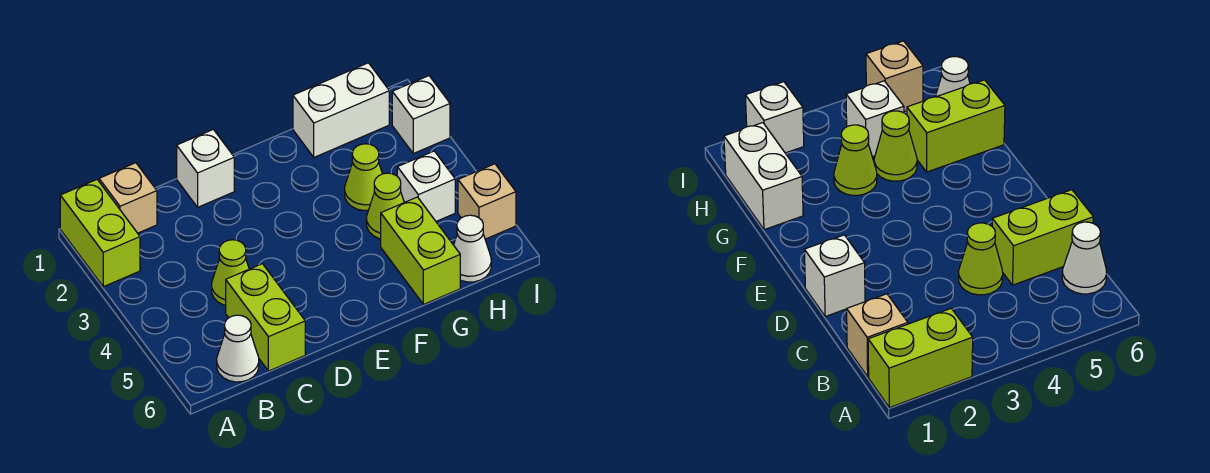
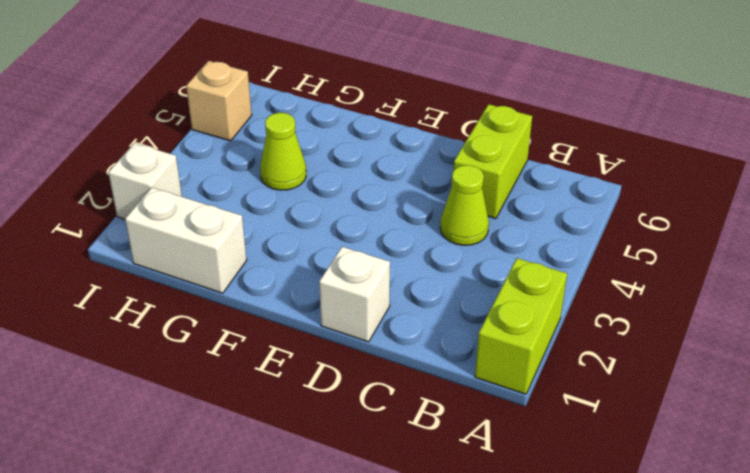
none -> tan brick B1 level 1
none -> white cone B6 level 1
none -> lime cone G3 level 1

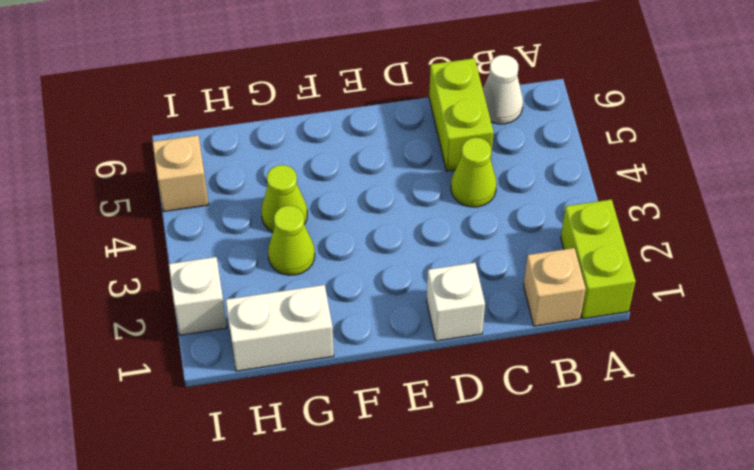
none -> lime brick G5:G6 level 1
none -> white brick H4 level 1
none -> white cone H6 level 1

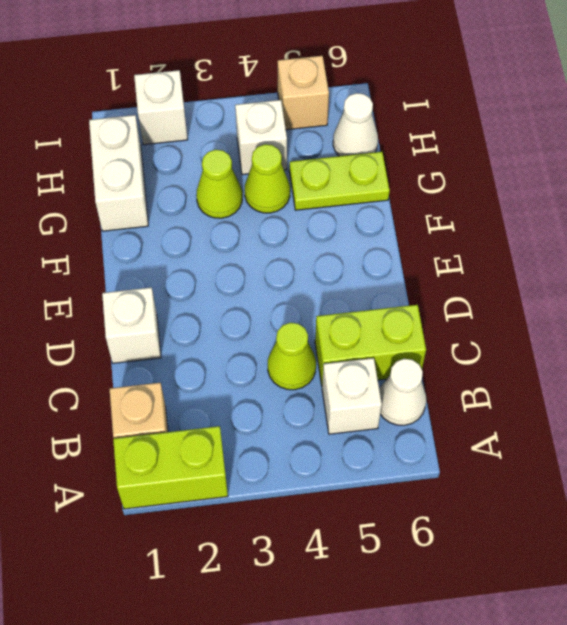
white brick B5 level 1 -> none
lime plate G5:G6 level 1 -> lime brick G5:G6 level 1

